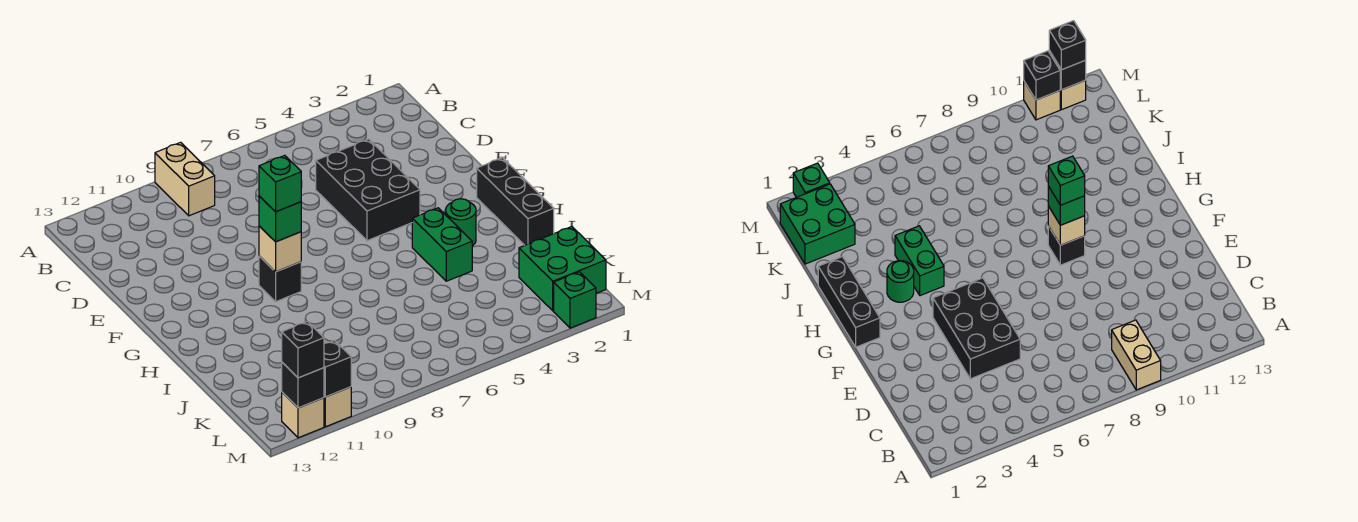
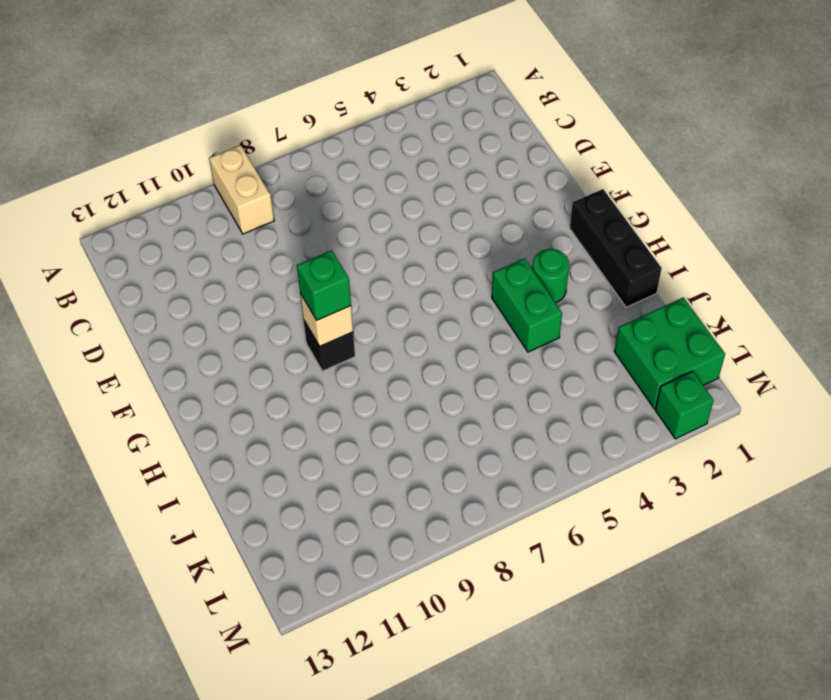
none -> black brick D4:F5 level 1
none -> tan brick M11 level 1
none -> tan brick M12 level 1

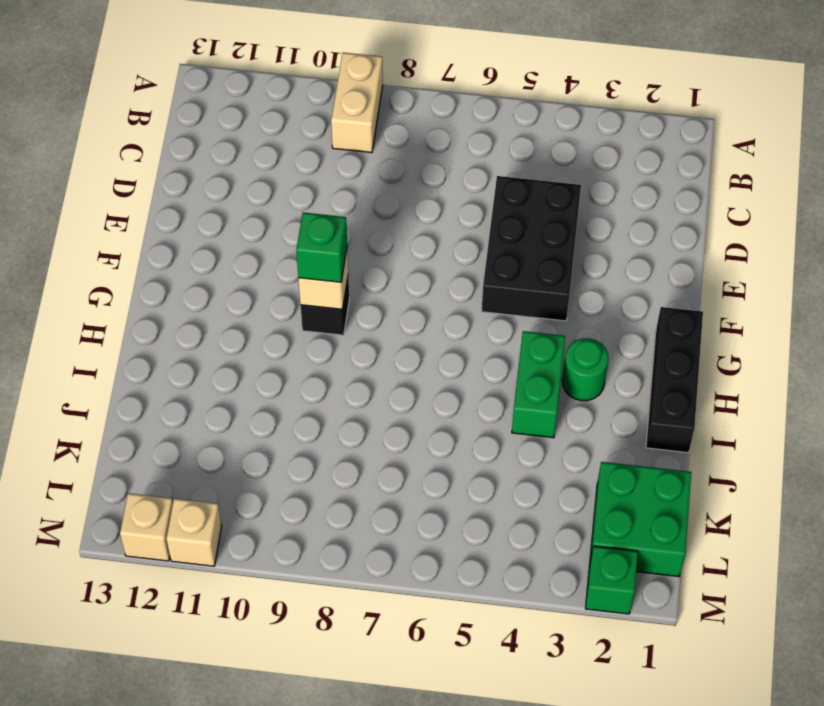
none -> black brick M11 level 2
none -> black brick M12 level 2
none -> black brick M12 level 3

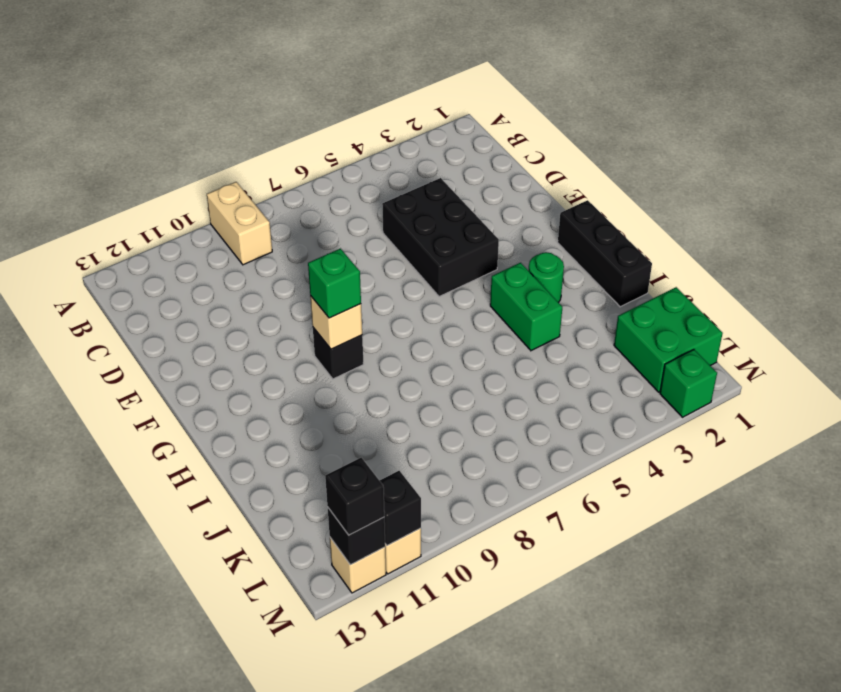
none -> green brick G9 level 4

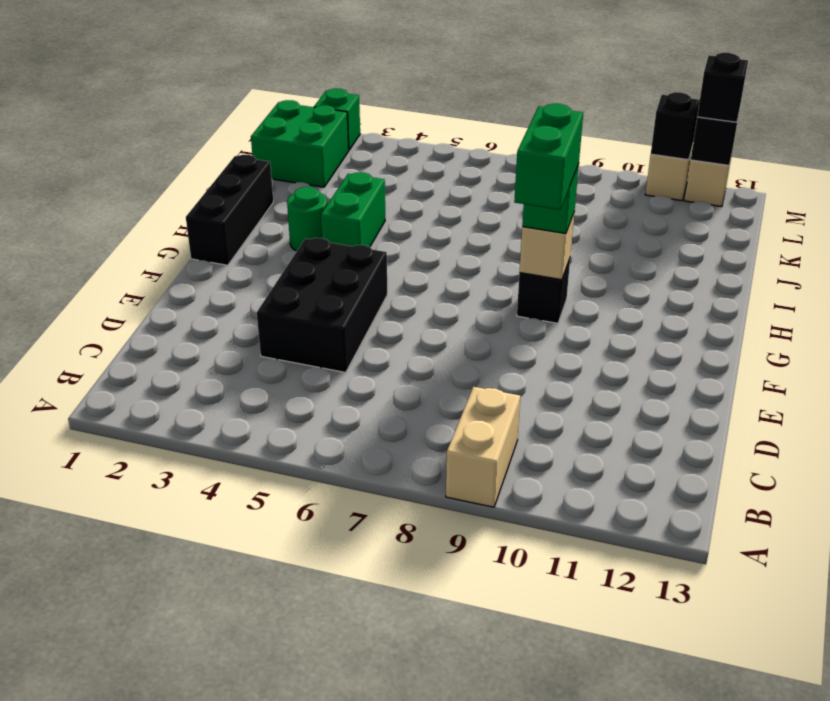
green brick F9:G9 level 4 -> green brick G9 level 4

